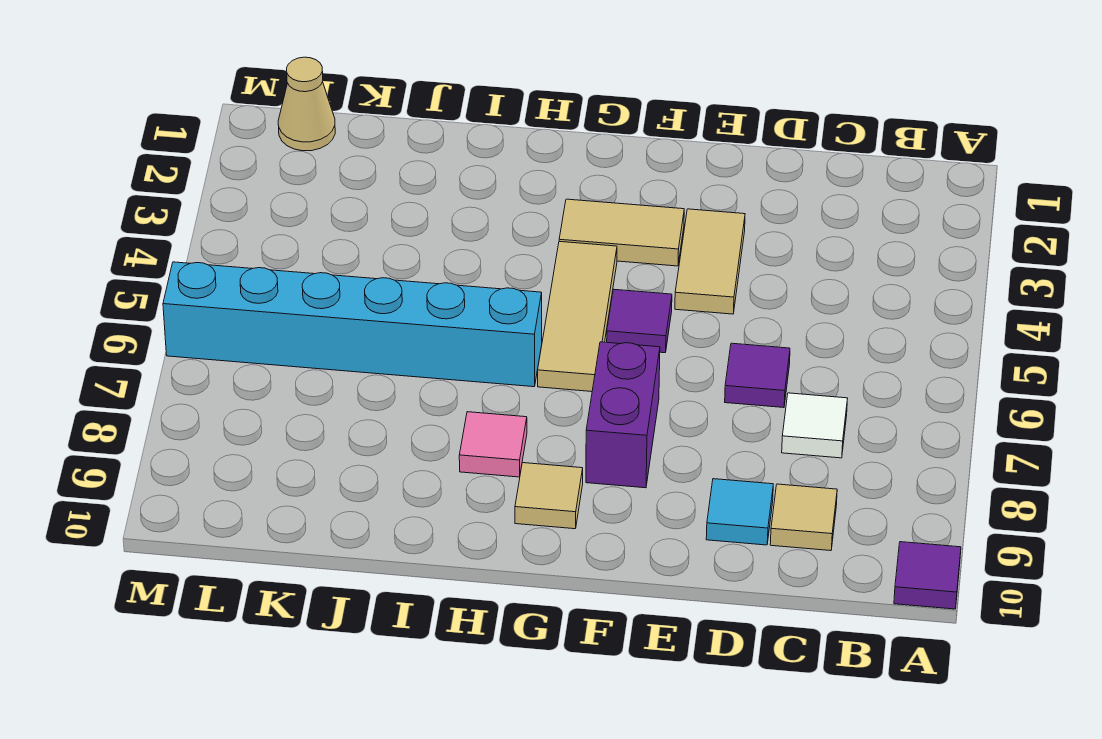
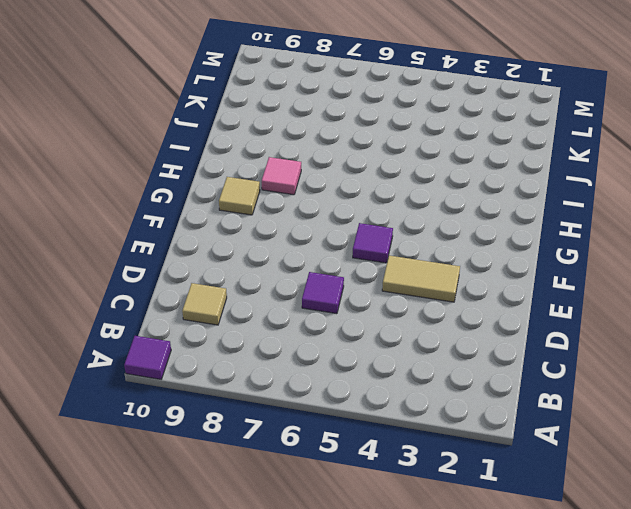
none -> white tile C7 level 1
none -> cyan tile D9 level 1
none -> tan tile F3:G3 level 1

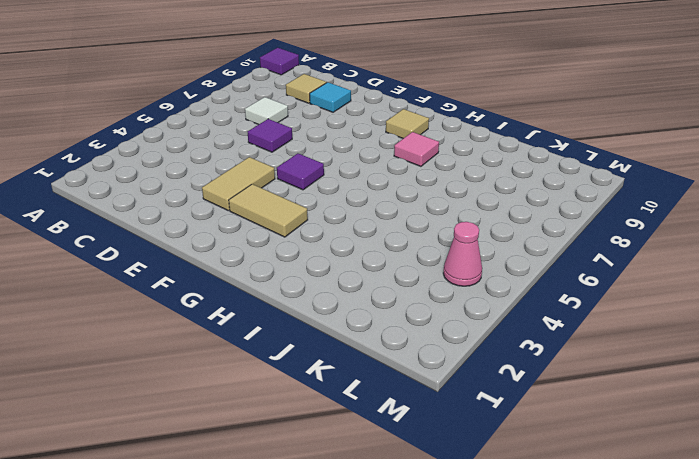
pink cone L4 level 1 -> none
none -> purple brick F7:F8 level 1
none -> tan tile G4:G6 level 1
none -> cyan brick H6:M6 level 1

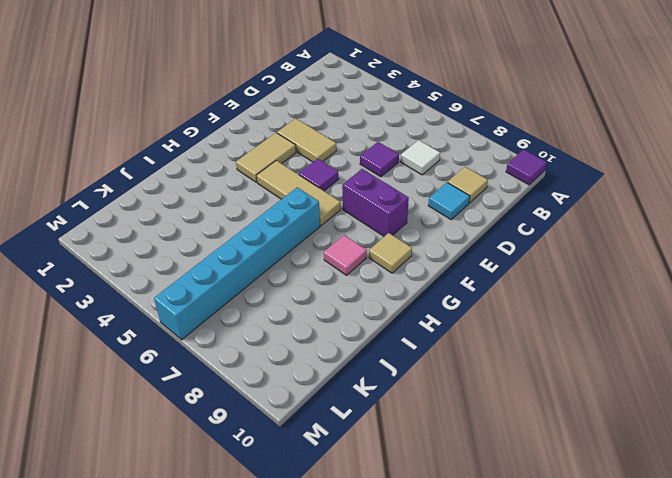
none -> tan cone L1 level 1

